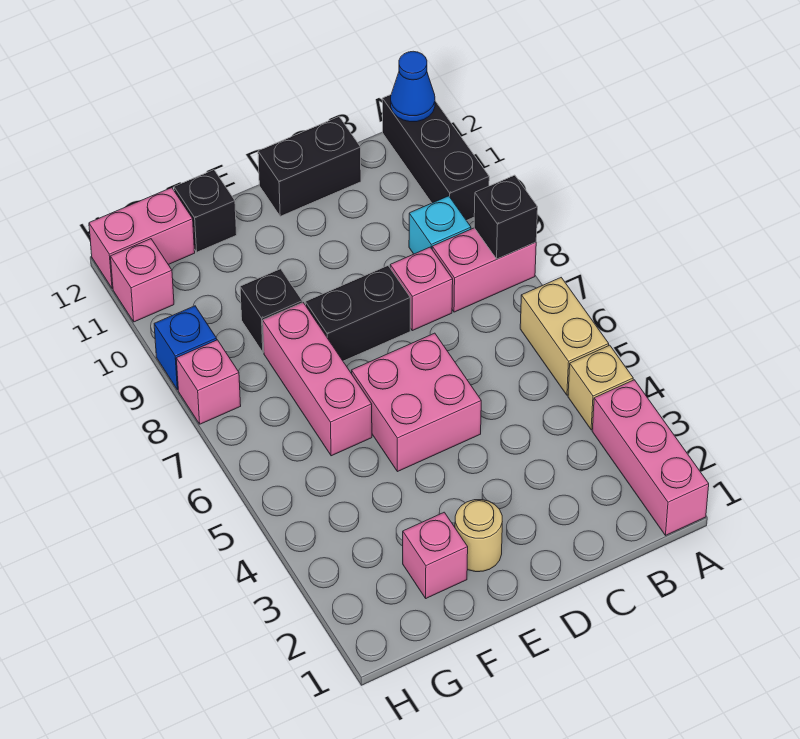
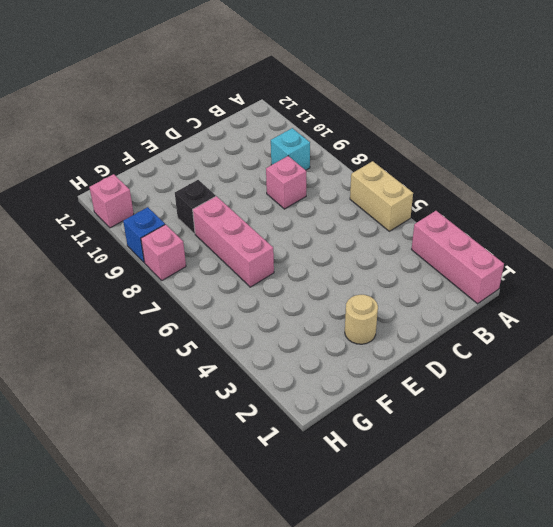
none -> tan brick A4 level 1
none -> pink brick A8:B8 level 1
none -> black brick A10:A12 level 1

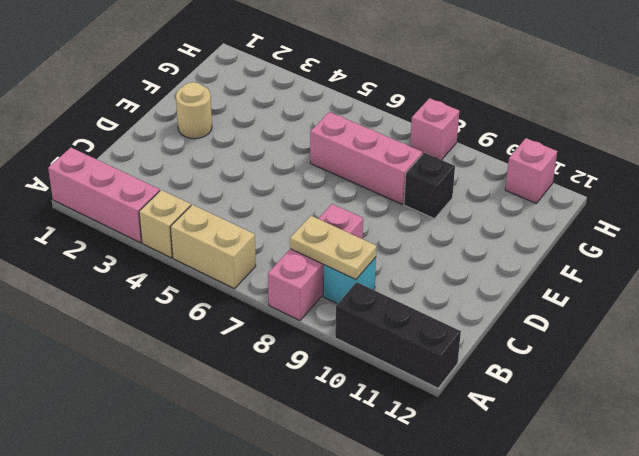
tan plate B8:B9 level 2 -> none
none -> black brick C12:D12 level 1
none -> pink brick D5:E6 level 1
none -> black brick D8:E8 level 1

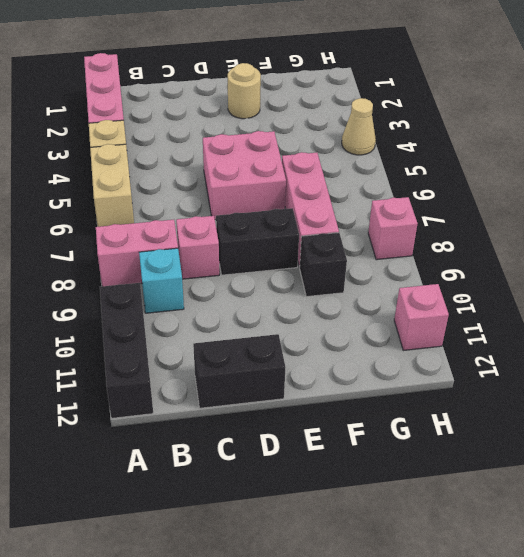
tan cone H4 level 1 -> none
none -> pink brick F2 level 1
none -> black brick F12 level 1
none -> pink brick G12:H12 level 1

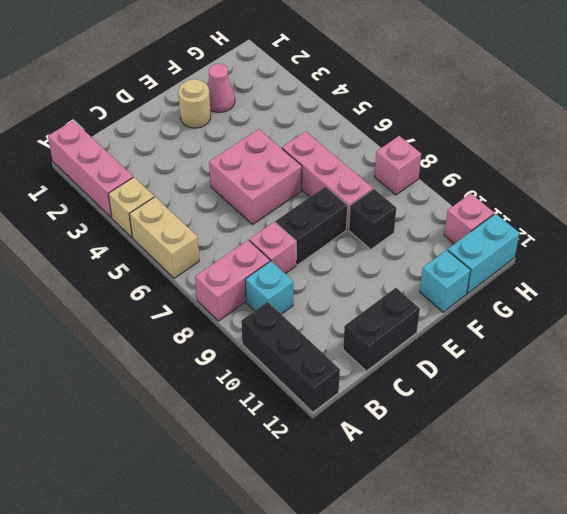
pink cone F2 level 1 -> pink brick F2 level 1
cyan brick F12 level 1 -> black brick F12 level 1
cyan brick G12:H12 level 1 -> pink brick G12:H12 level 1
none -> blue brick H9 level 1
none -> black brick A8 level 2
none -> blue cone A12 level 2

